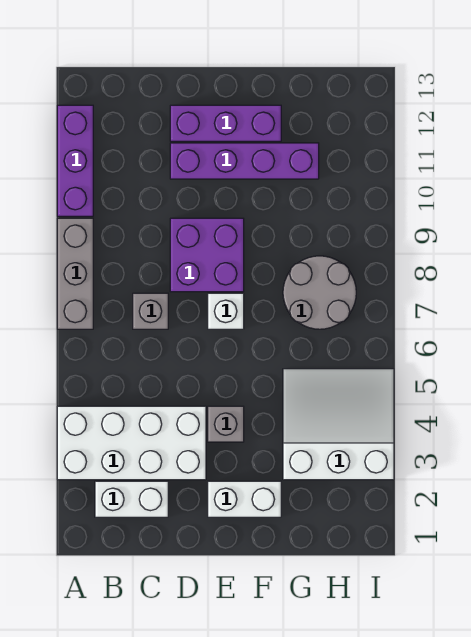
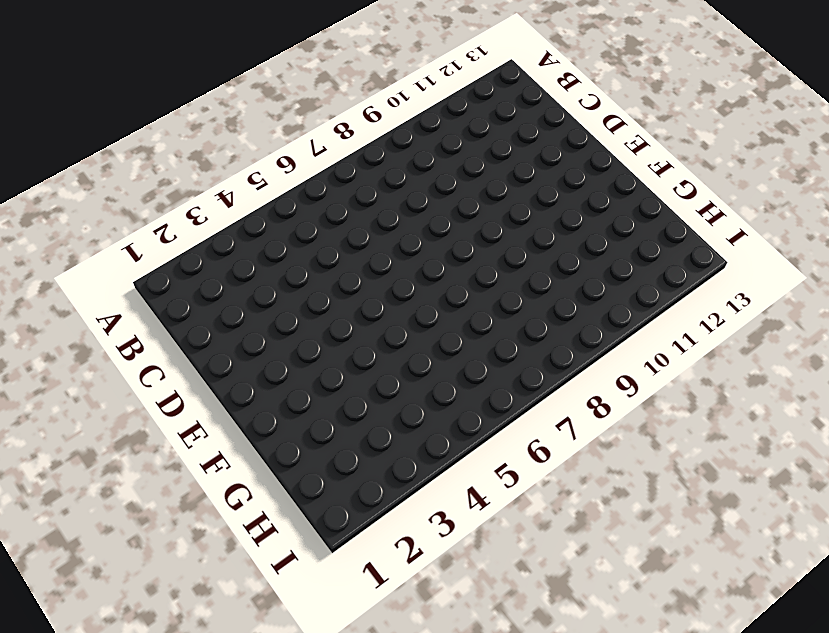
none -> white brick A3:D4 level 1
none -> grey brick A7:A9 level 1
none -> purple brick A10:A12 level 1

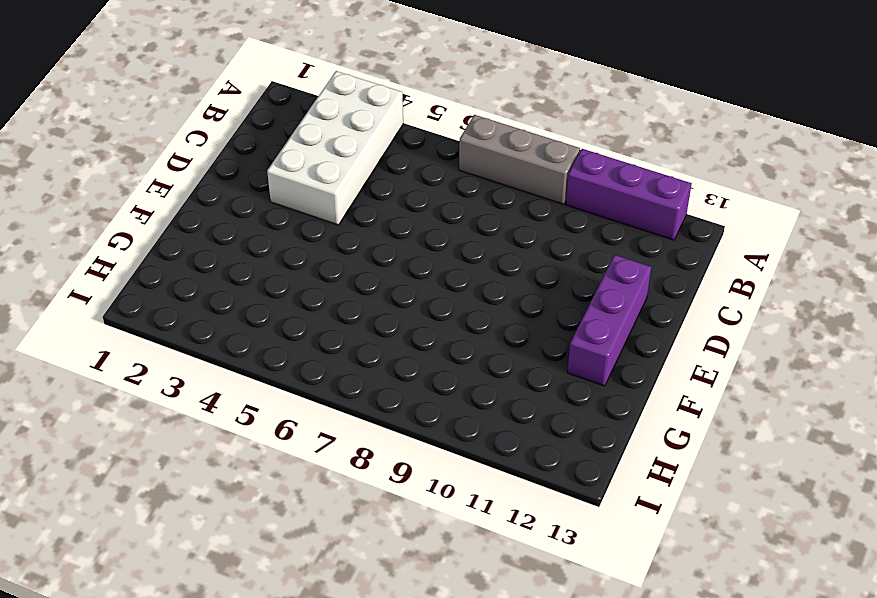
none -> white brick B2:C2 level 1
none -> grey brick C7 level 1
none -> purple brick D8:E9 level 1

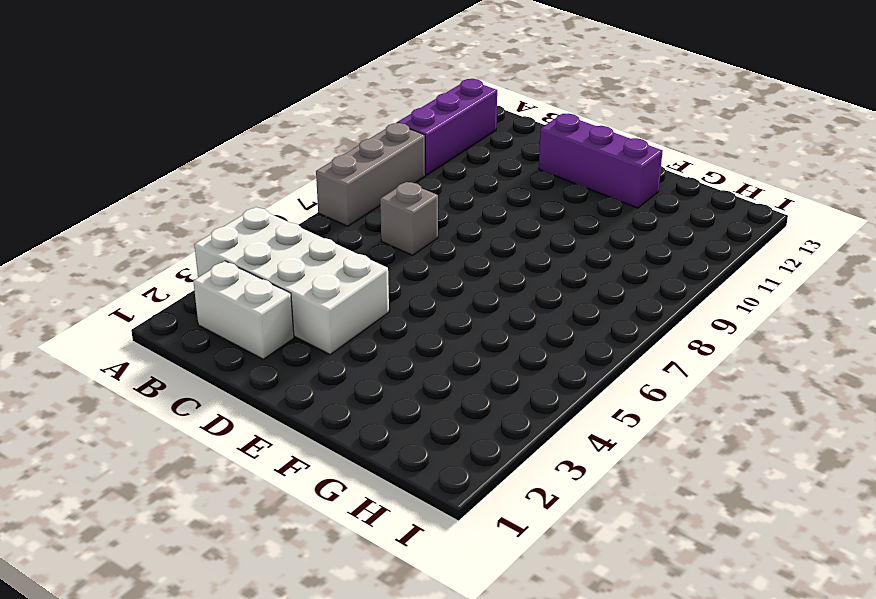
none -> purple brick D8:E9 level 1
none -> purple brick D11:G11 level 1
none -> white brick E2:F2 level 1

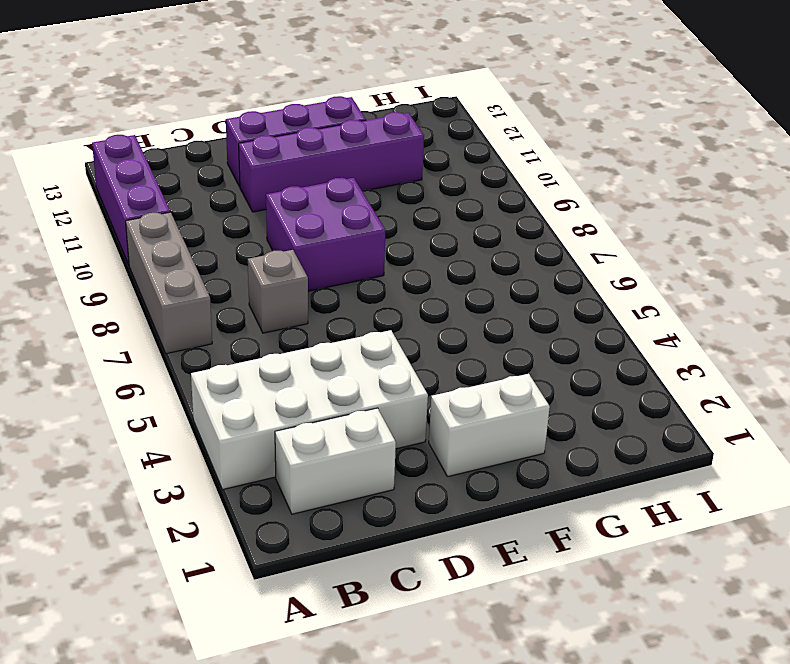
none -> grey brick E4 level 1
none -> white brick E7 level 1
none -> white slope G3:I5 level 1 top 3

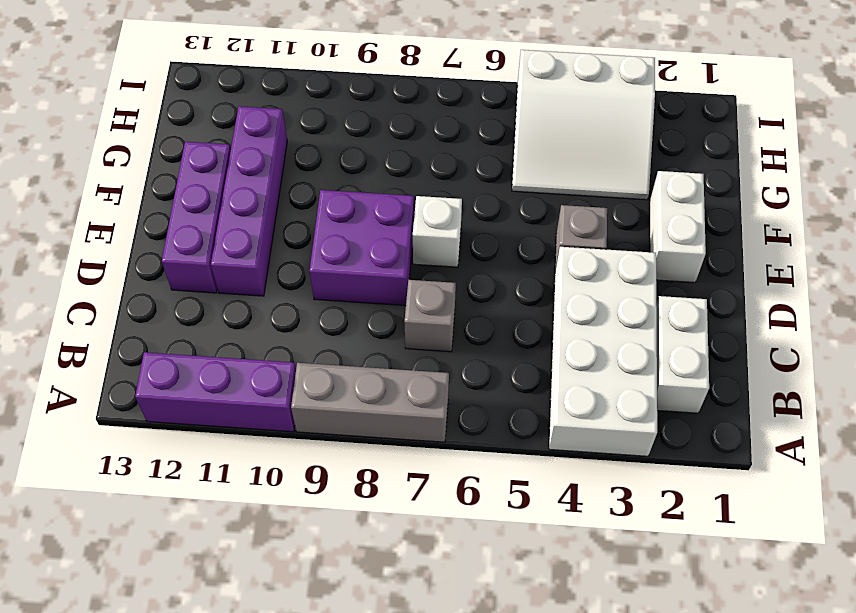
white slope G3:I5 level 1 top I -> white slope G3:I5 level 1 top 3
none -> grey round brick G7:H8 level 1

